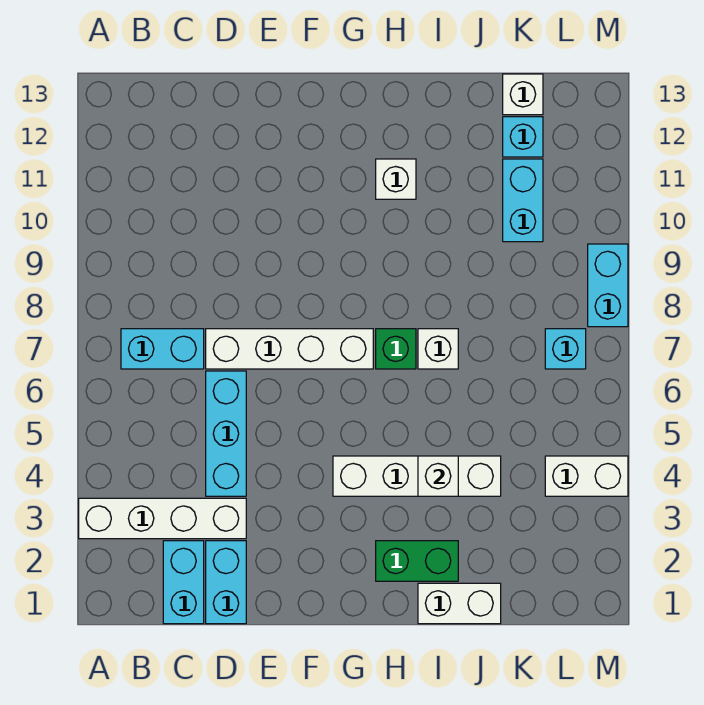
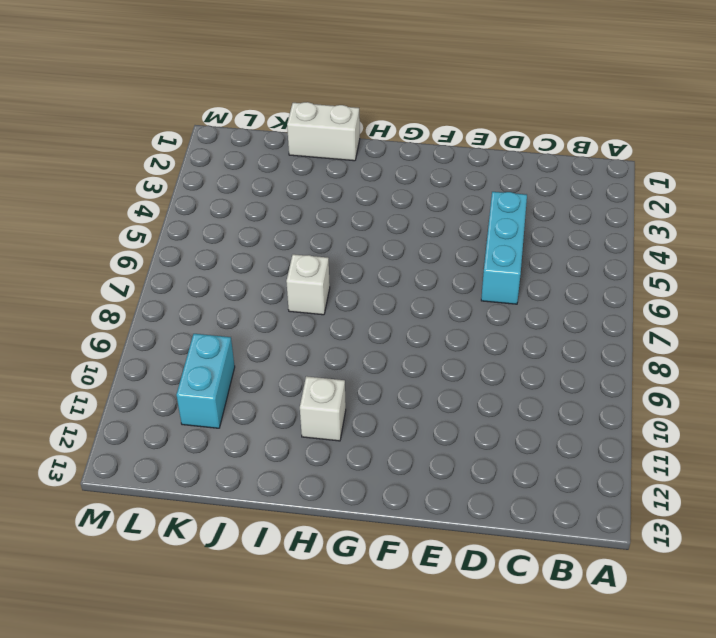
none -> white brick A3:D3 level 1
none -> cyan brick B7:C7 level 1
none -> cyan brick C1:C2 level 1

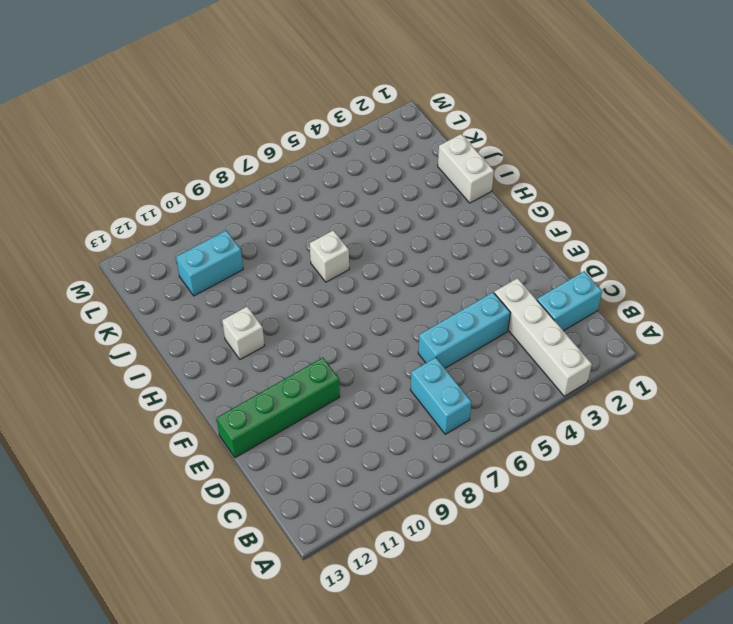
green brick E10:E13 level 1 -> none
none -> cyan brick D1:D2 level 1
none -> white brick D7:G7 level 1
none -> white brick G4:J4 level 1

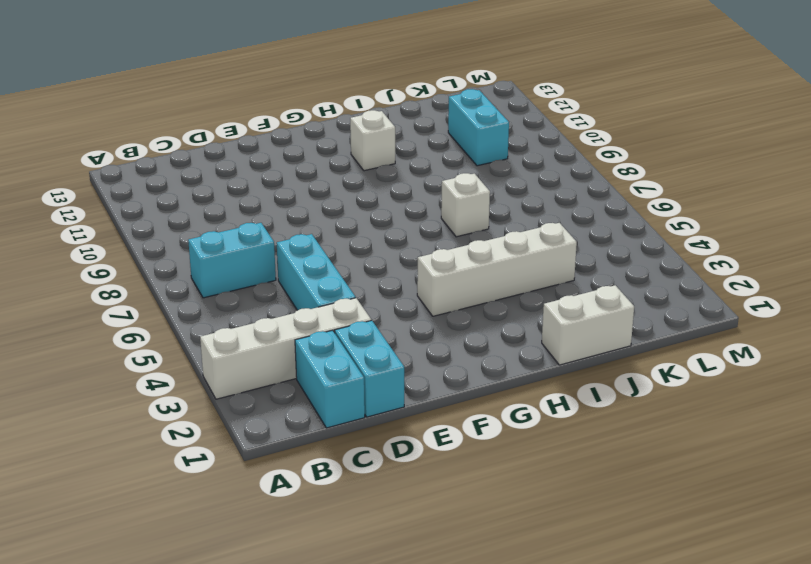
none -> white brick D7:G7 level 1
none -> green brick H2:I2 level 1
none -> green brick H7 level 1

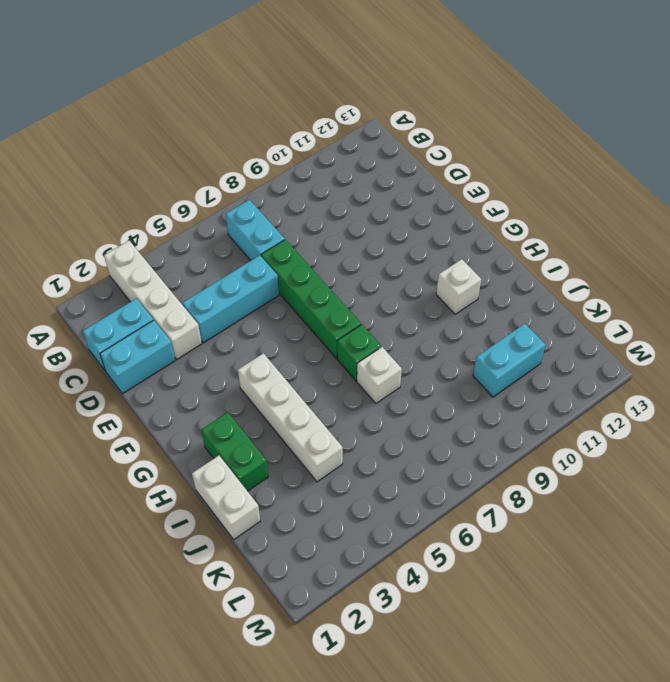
green brick D7:G7 level 1 -> white brick D7:G7 level 1
none -> cyan brick K12 level 1
none -> white brick K13 level 1
none -> white brick L4:M4 level 1

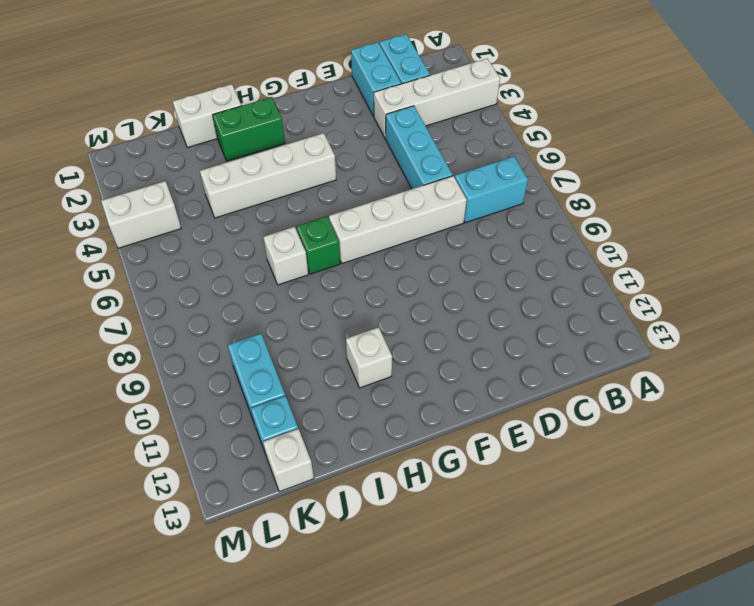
none -> cyan brick L7 level 1
none -> cyan brick M8:M9 level 1
none -> white brick I4 level 2

